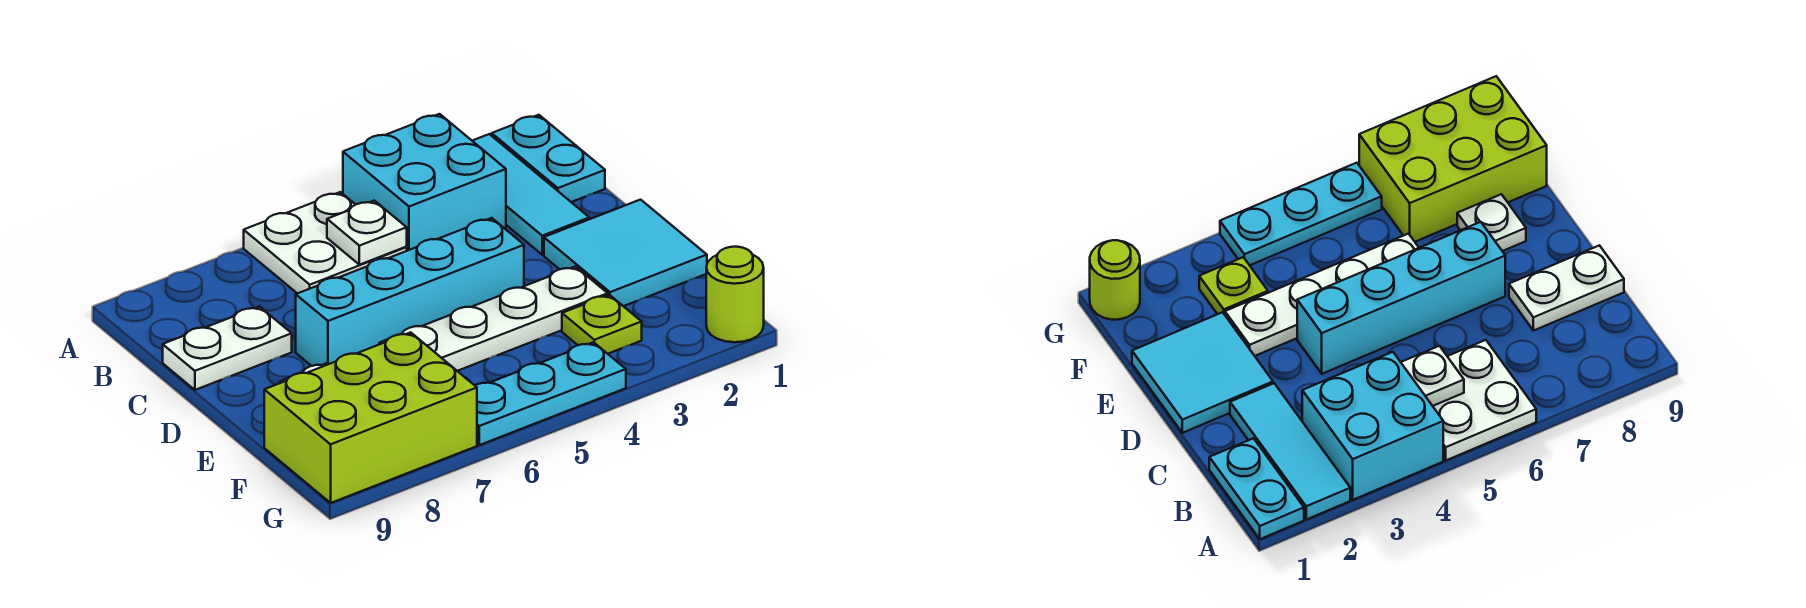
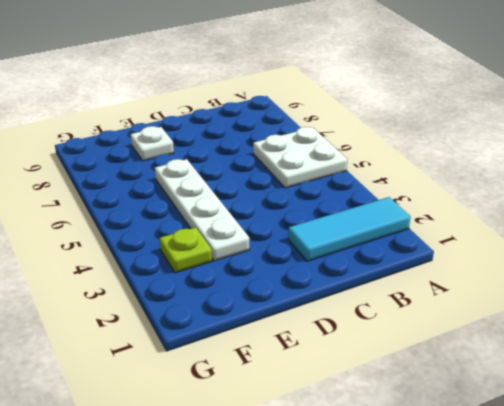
none -> cyan plate A1:B1 level 1
none -> cyan brick A3:B4 level 1
none -> white plate C8:C9 level 1

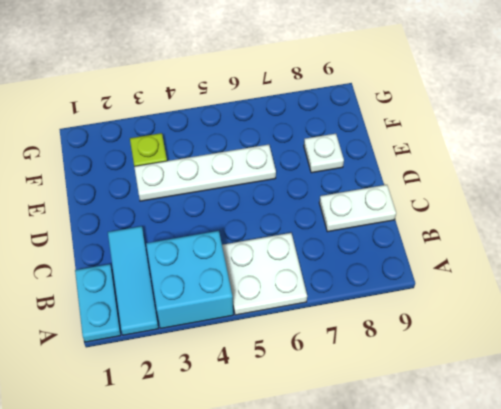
none -> cyan tile D1:E2 level 1
none -> cyan brick D4:D7 level 1
none -> lime brick F7:G9 level 1

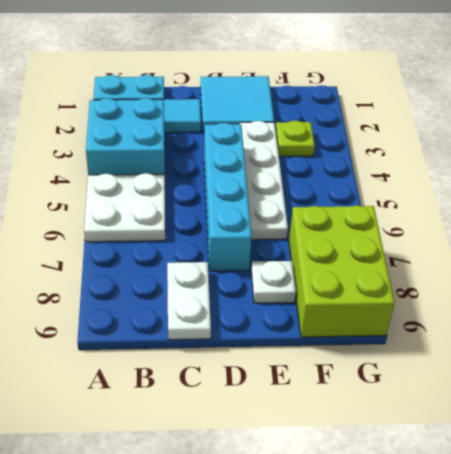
none -> lime round brick G1 level 1
none -> cyan plate G4:G6 level 1
none -> white plate B5 level 2

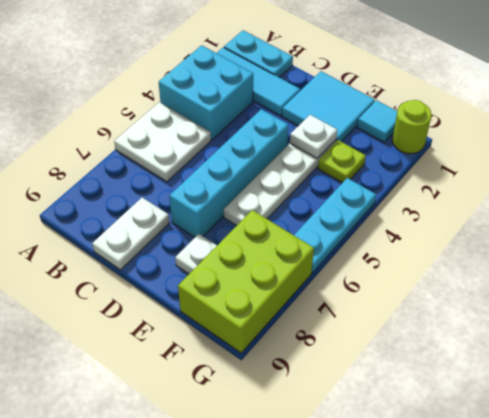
white plate E3 level 2 -> white plate B5 level 2
cyan tile F1 level 1 -> none

